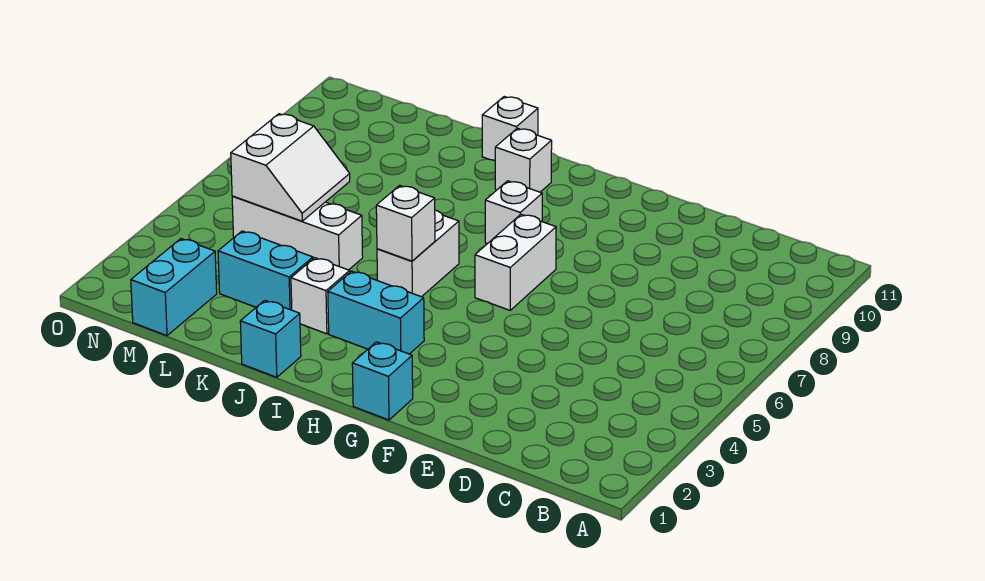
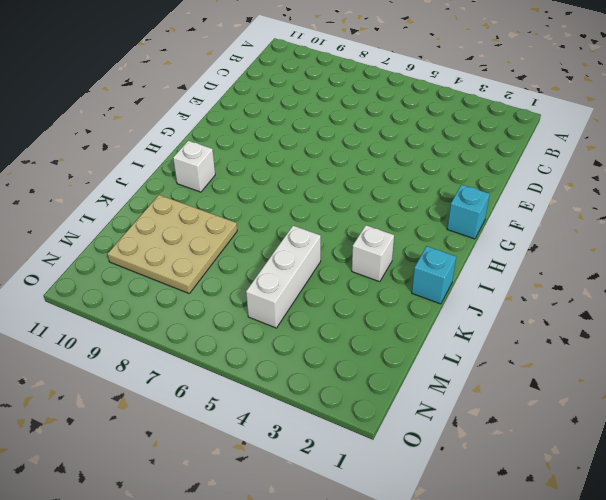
tan plate K8:M10 level 1 -> none
none -> white brick G6:G7 level 1
none -> cyan brick H3:I3 level 1
none -> white brick H8 level 1

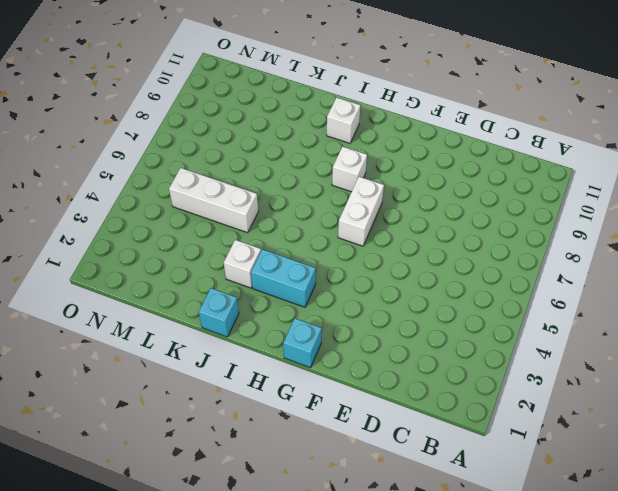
none -> white brick I5:I6 level 1
none -> white brick J11 level 1
none -> cyan brick K3:L3 level 1

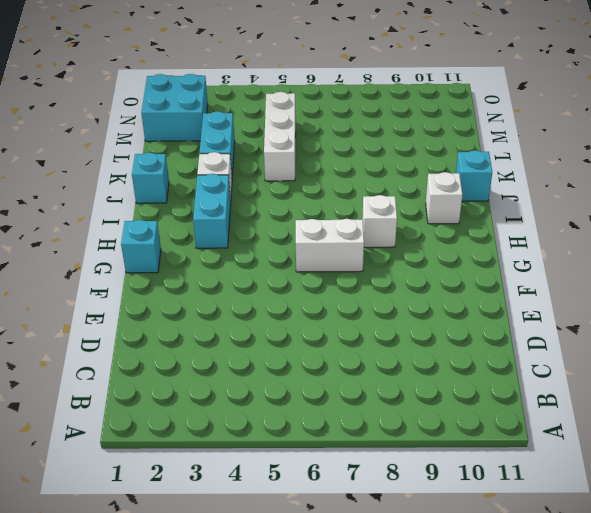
cyan brick J11 level 1 -> white brick J11 level 1
cyan brick M1:N2 level 1 -> cyan brick M1:M2 level 1
none -> white brick I5:I6 level 1
none -> white brick I5 level 2
none -> white slope L5:M6 level 2 top M

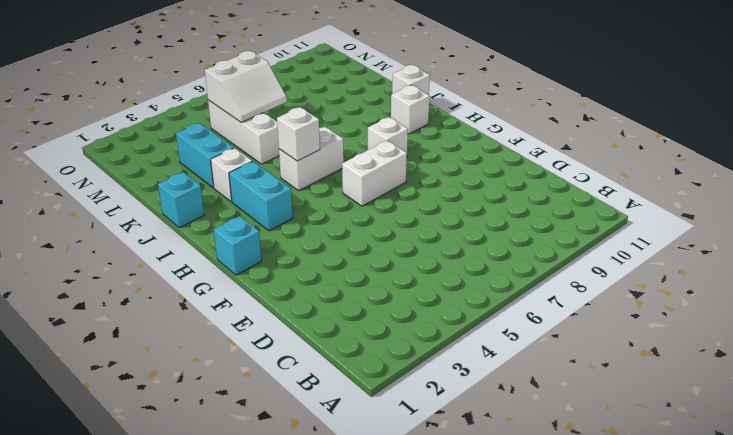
none -> cyan brick M1:M2 level 1

